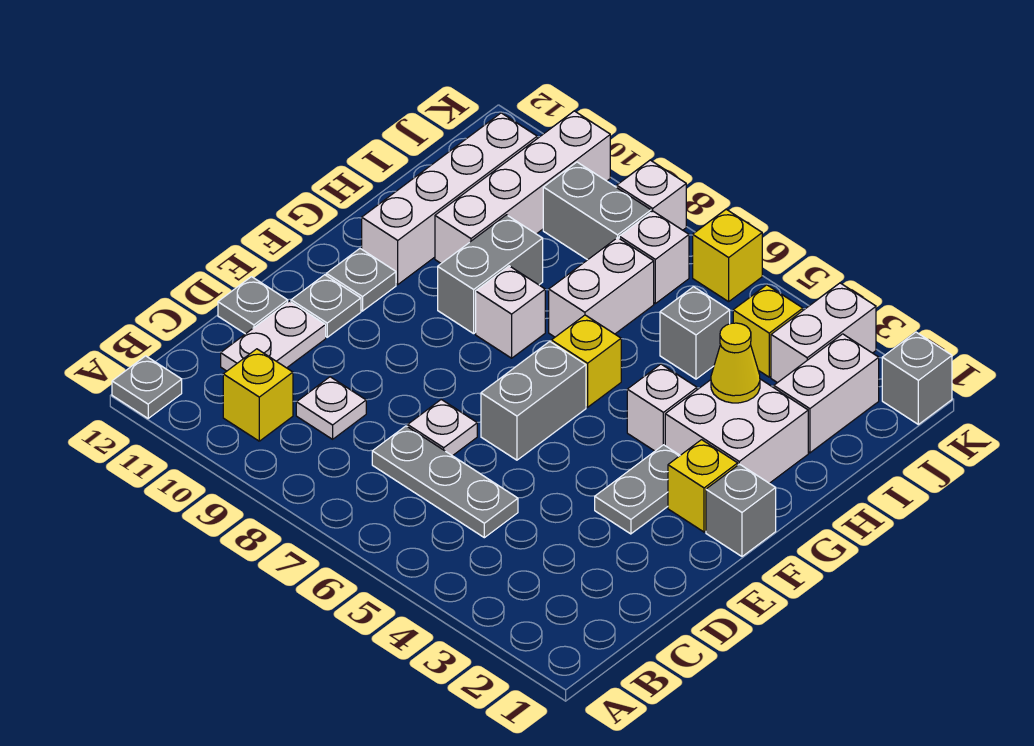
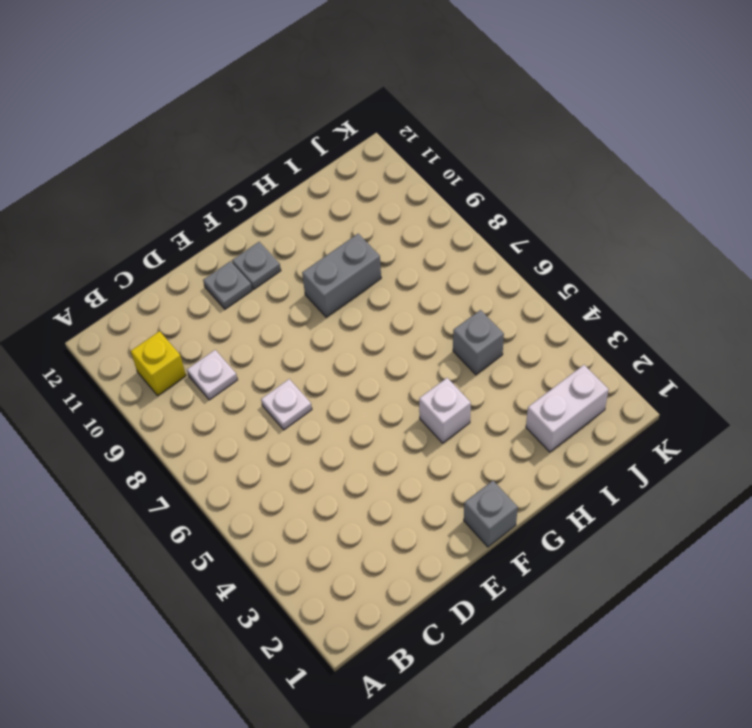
none -> grey plate A12 level 1
none -> grey plate C5:C7 level 1
none -> white plate C11:D11 level 1
none -> grey plate D12 level 1

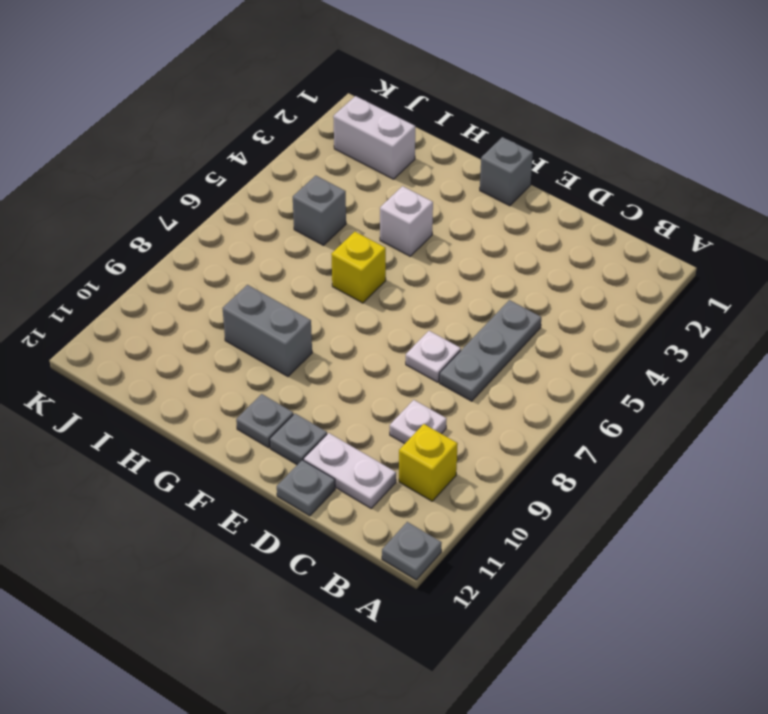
none -> grey plate E3:F3 level 1
none -> grey brick E6:F6 level 1
none -> yellow brick F2 level 1
none -> white brick G2:H3 level 1

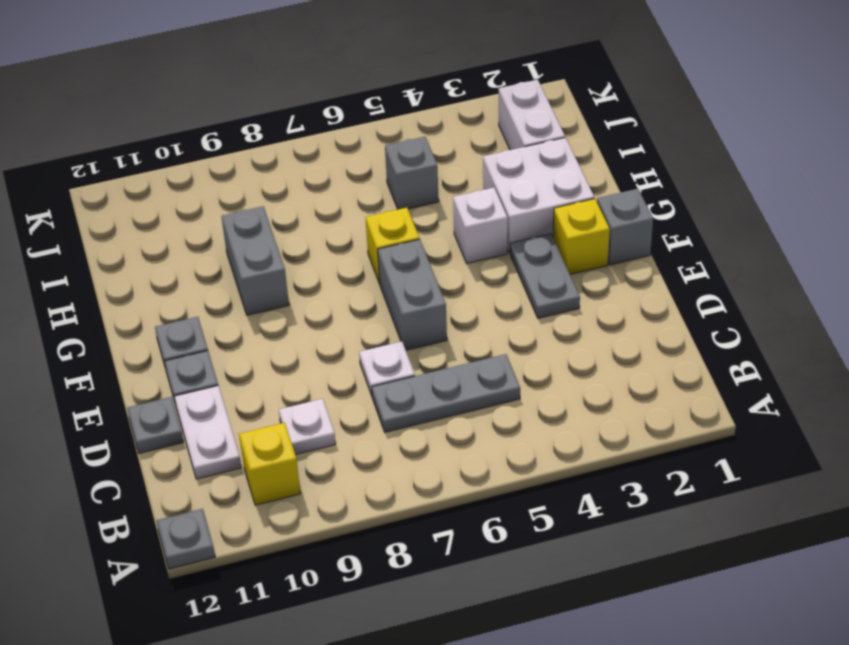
none -> white brick G8 level 1
none -> white brick G11:J11 level 1
none -> white brick H7:I7 level 1
none -> white brick H10:K10 level 1

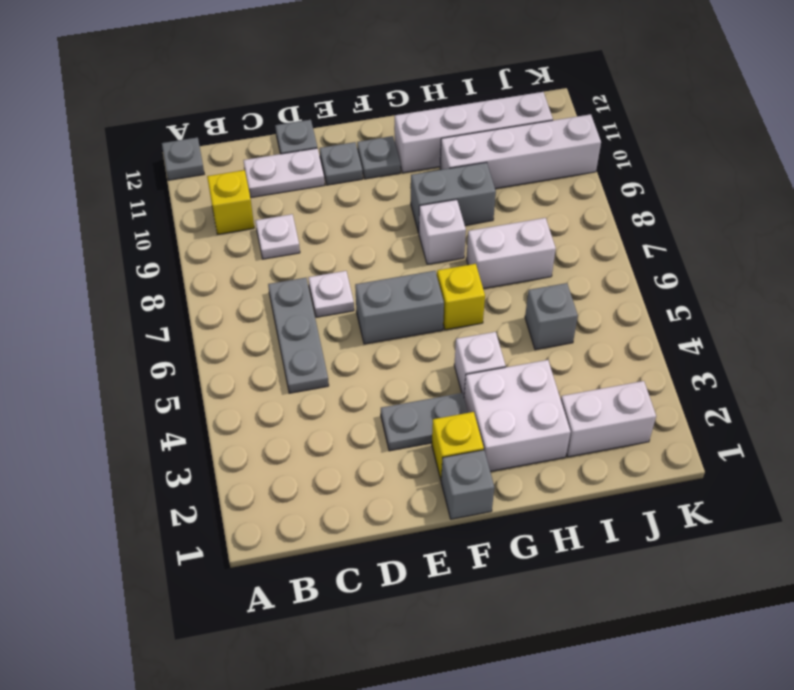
none -> white brick J3:K3 level 1
none -> yellow brick J4 level 1
none -> white brick J7 level 1
none -> grey brick J8:J9 level 1

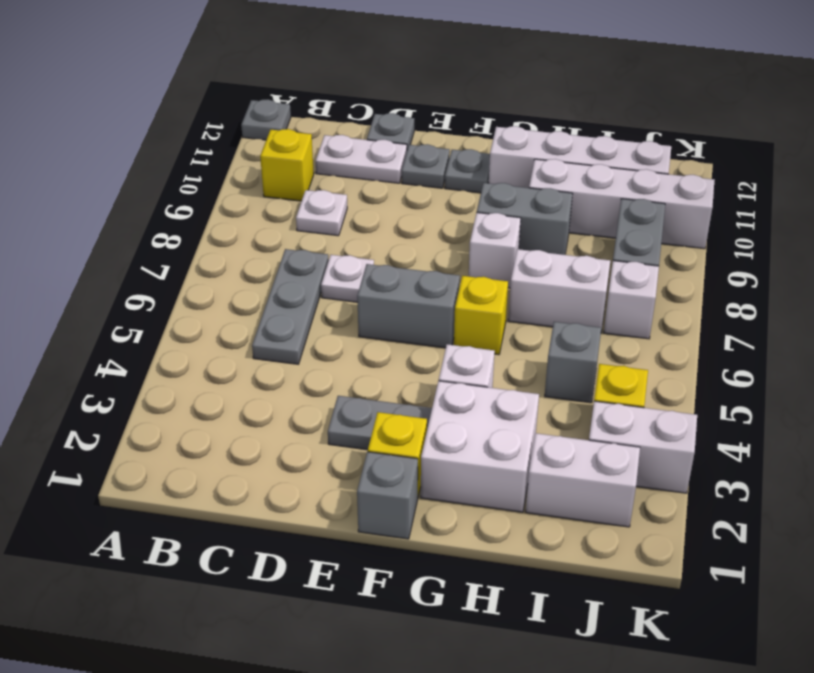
none -> grey brick K1 level 1
none -> yellow brick K6 level 1
none -> white brick K8 level 1
none -> yellow cone H3 level 2

